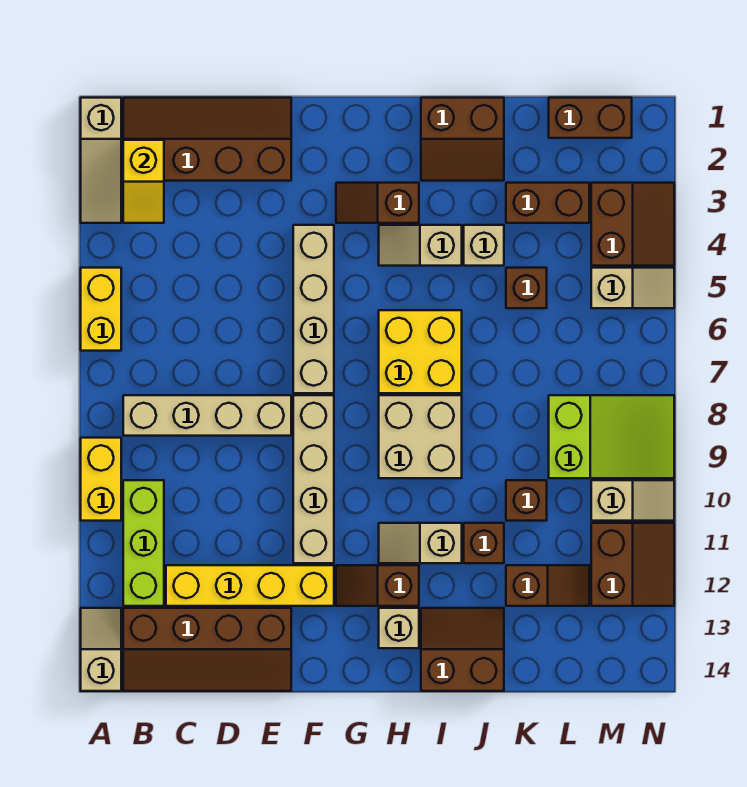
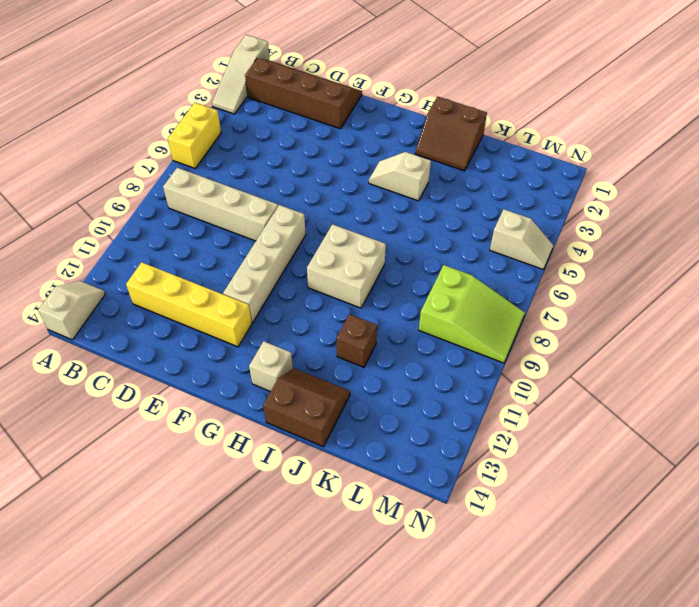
none -> yellow brick A9:A10 level 1
none -> lime brick B10:B12 level 1
none -> brown slope B13:E14 level 1 top 13
none -> tan brick F4:F7 level 1

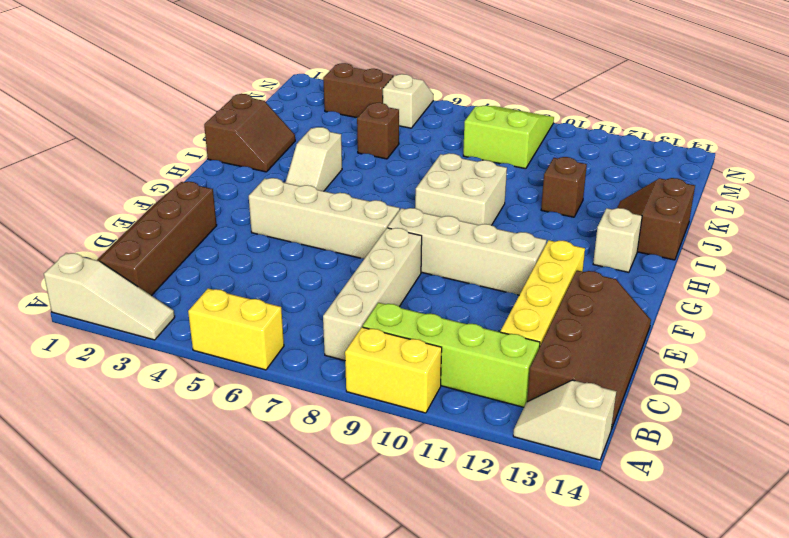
lime brick B9:B12 level 1 -> lime brick B10:B12 level 1
none -> brown slope G3:H3 level 1 top H
none -> brown slope G12:H12 level 1 top H
none -> yellow brick H6:I7 level 1
none -> tan slope H11:I11 level 1 top I

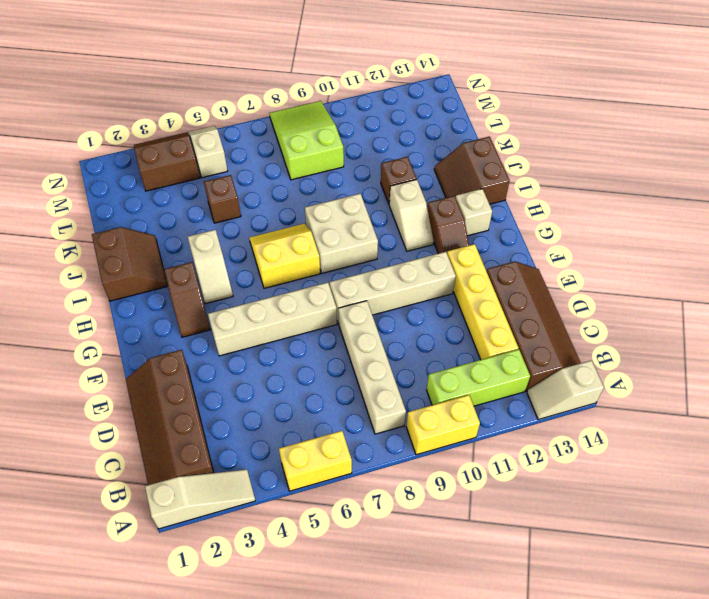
yellow slope H6:I7 level 1 top H -> yellow brick H6:I7 level 1
none -> tan brick J4 level 1
none -> brown brick K3:L3 level 1
none -> brown brick K10 level 1
none -> brown slope K12:L12 level 1 top K

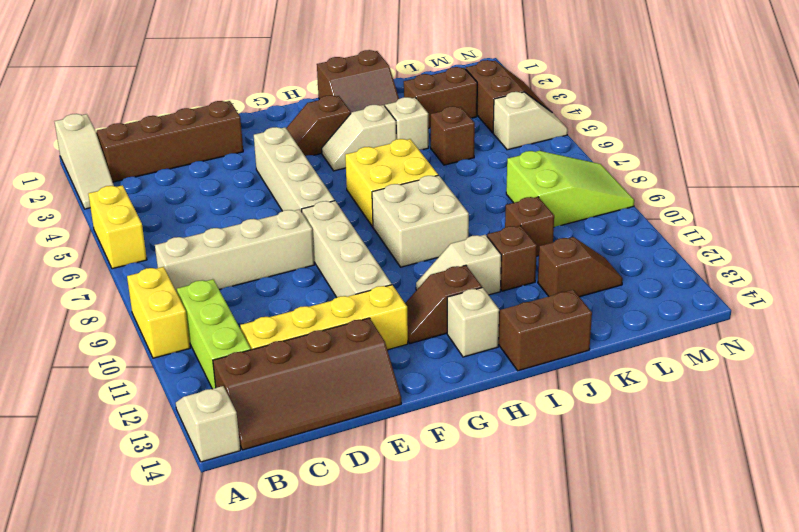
none -> brown brick L1:M1 level 1
none -> tan slope M10:N10 level 1 top M
none -> brown slope M11:N12 level 1 top M
none -> yellow slope B2:B3 level 2 top 2

